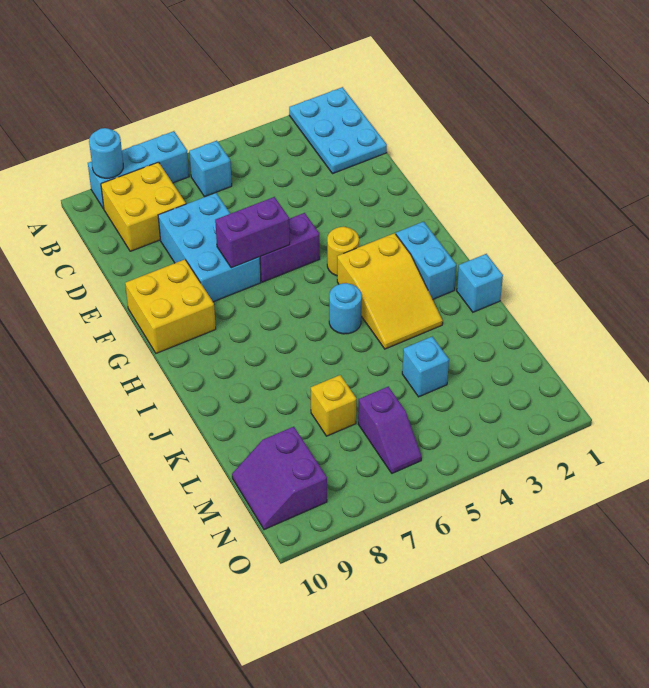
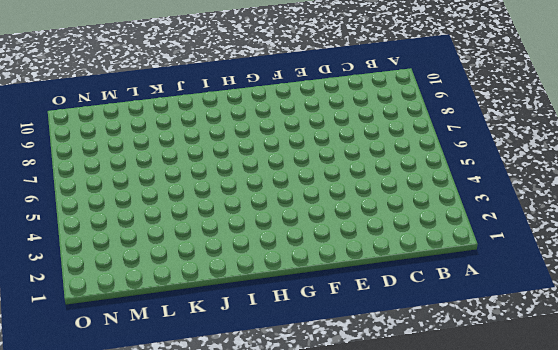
none -> cyan plate A1:C2 level 1
none -> cyan brick A7:A9 level 1
none -> cyan brick B6 level 1

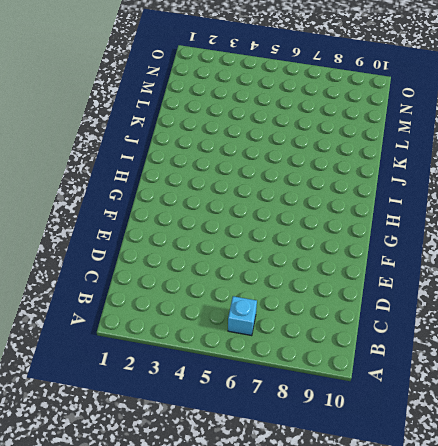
none -> cyan plate A1:C2 level 1
none -> cyan brick A7:A9 level 1
none -> yellow brick B8:C9 level 1

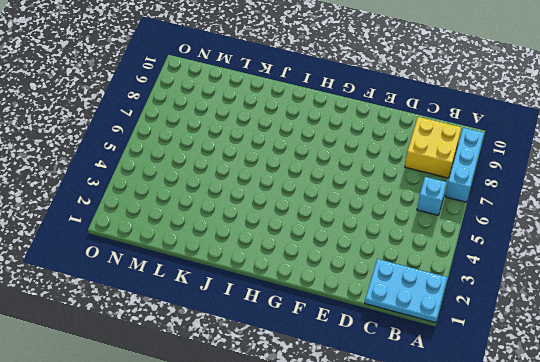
none -> cyan brick D7:F8 level 1
none -> purple brick F5:F6 level 1
none -> yellow brick F9:G10 level 1

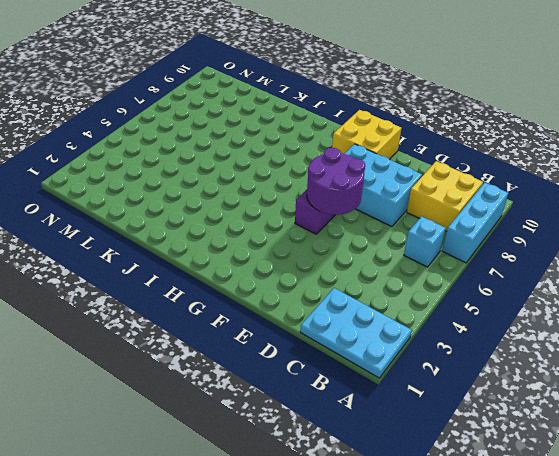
purple round brick E5:F6 level 2 -> purple brick F6:F7 level 2
none -> yellow round brick G4 level 1
none -> cyan brick H2:I2 level 1
none -> yellow slope H3:J4 level 1 top H

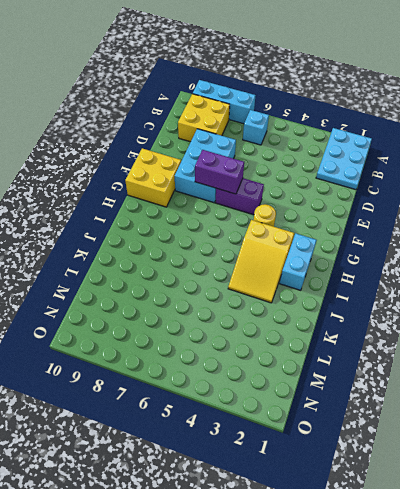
none -> cyan round brick I5 level 1
none -> cyan brick J1 level 1
none -> cyan brick L4 level 1

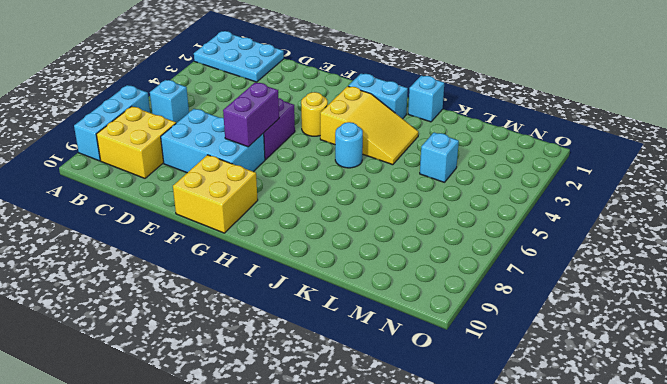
none -> yellow brick L7 level 1
none -> purple slope M6:N6 level 1 top M
none -> purple slope M9:N10 level 1 top 9

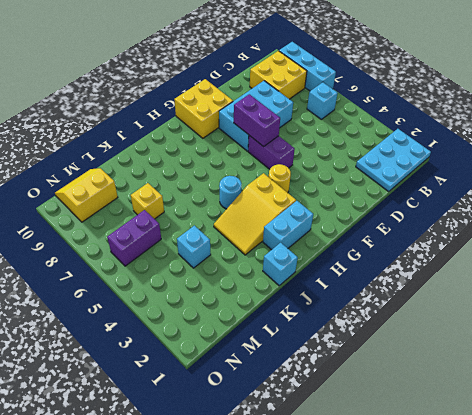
purple brick M6:N6 level 1 -> purple slope M6:N6 level 1 top M
yellow slope M9:N10 level 1 top 9 -> purple slope M9:N10 level 1 top 9
none -> cyan round brick A9 level 2

